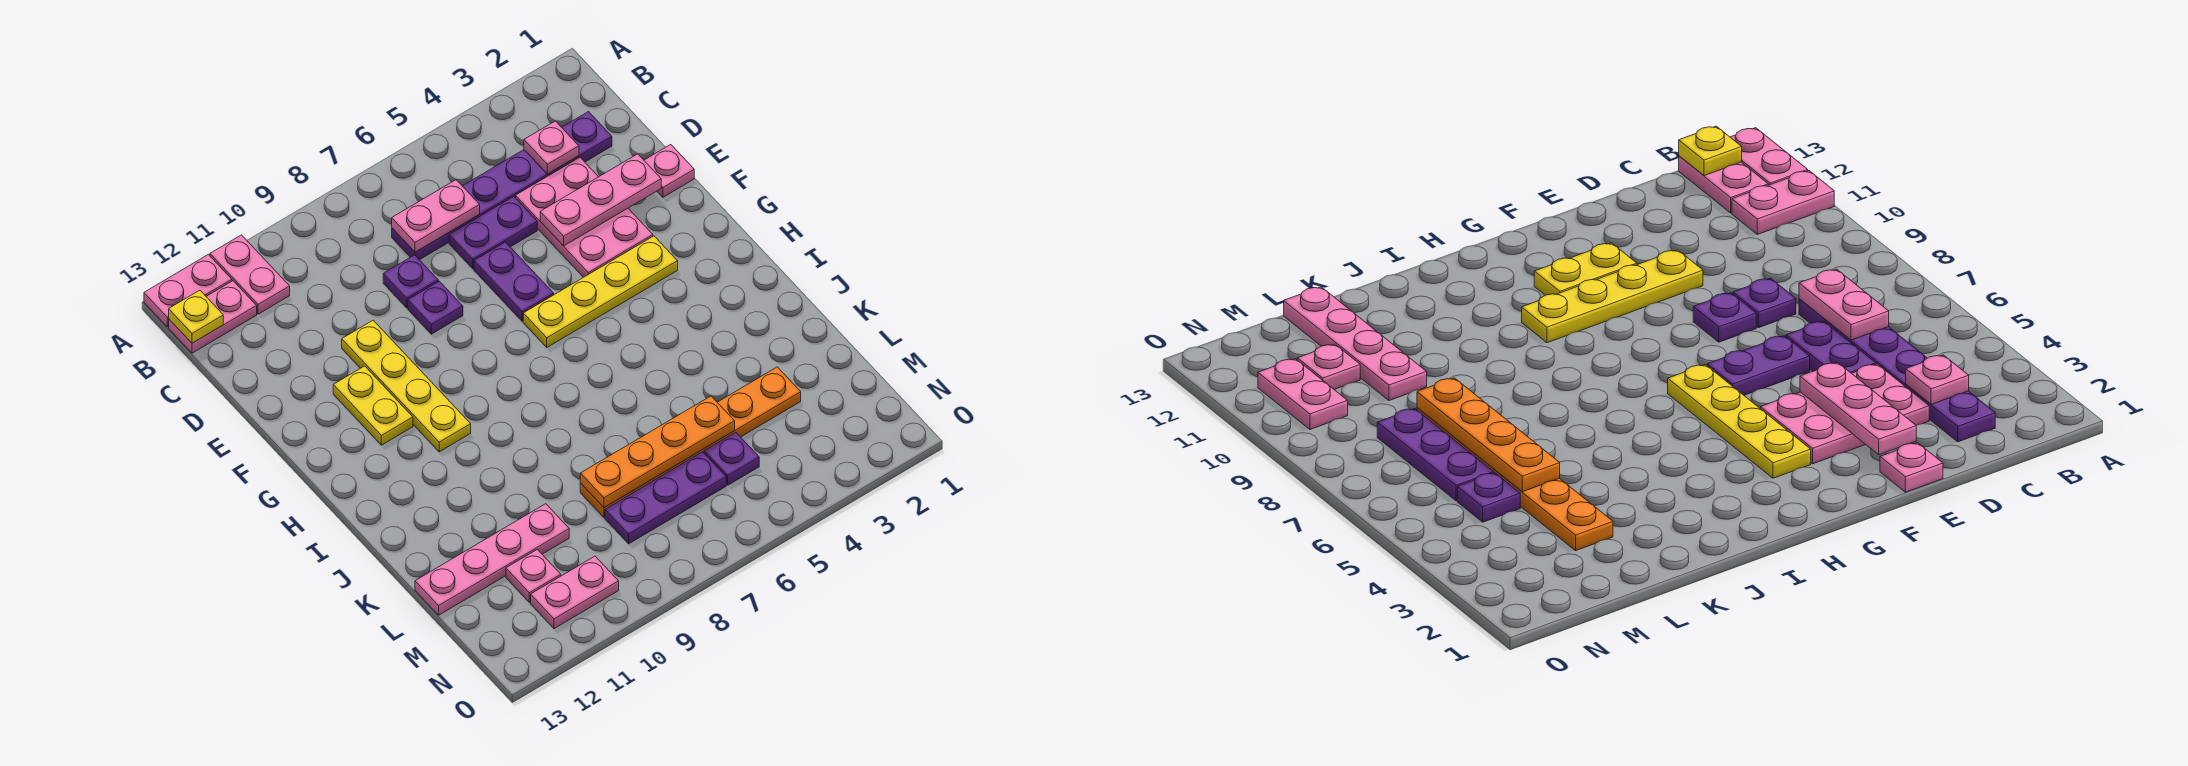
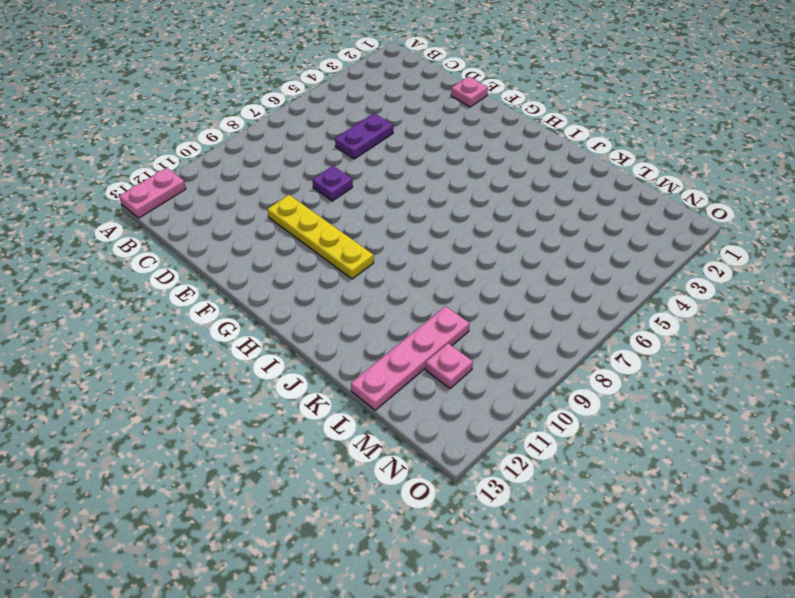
none -> pink plate A11:B11 level 1
none -> pink plate B12:B13 level 1
none -> purple plate C2:C7 level 1

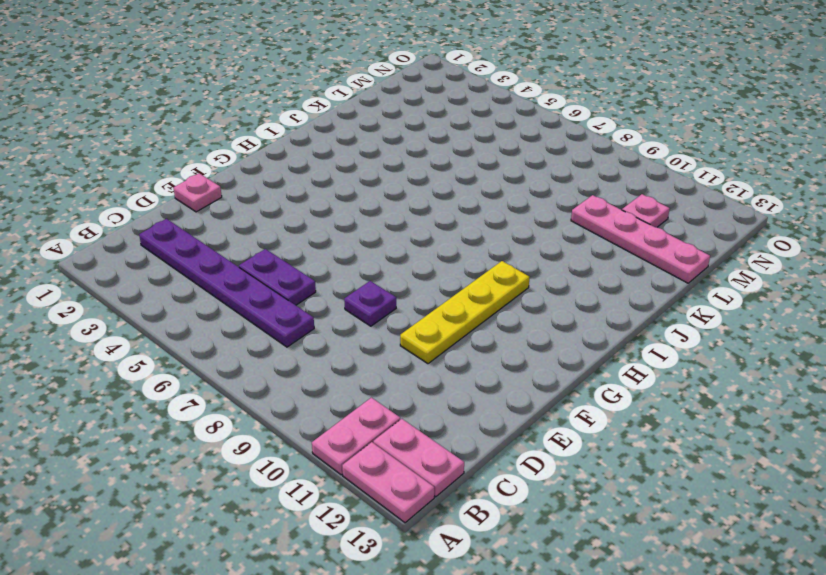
none -> pink plate D3:F4 level 1
none -> purple plate D8 level 1
none -> purple plate E6:F6 level 1

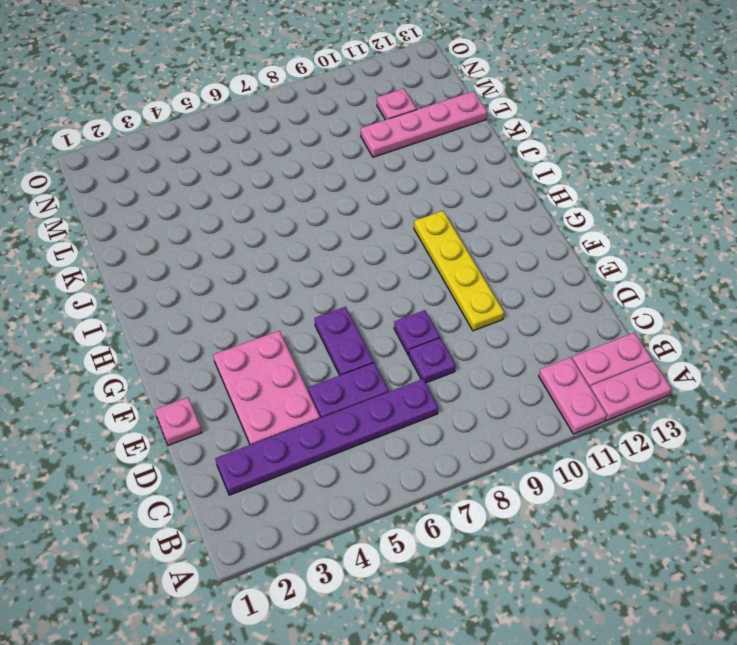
none -> yellow plate F11:G11 level 1
none -> yellow plate G3:G6 level 1
none -> orange plate L3:L8 level 1

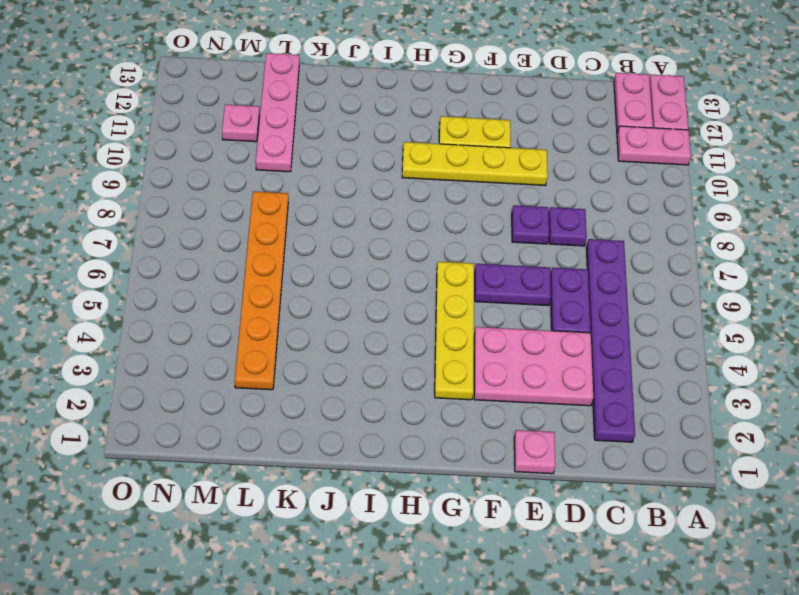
none -> purple plate M5 level 1
none -> purple plate M6:M8 level 1
none -> pink plate N10:N11 level 1

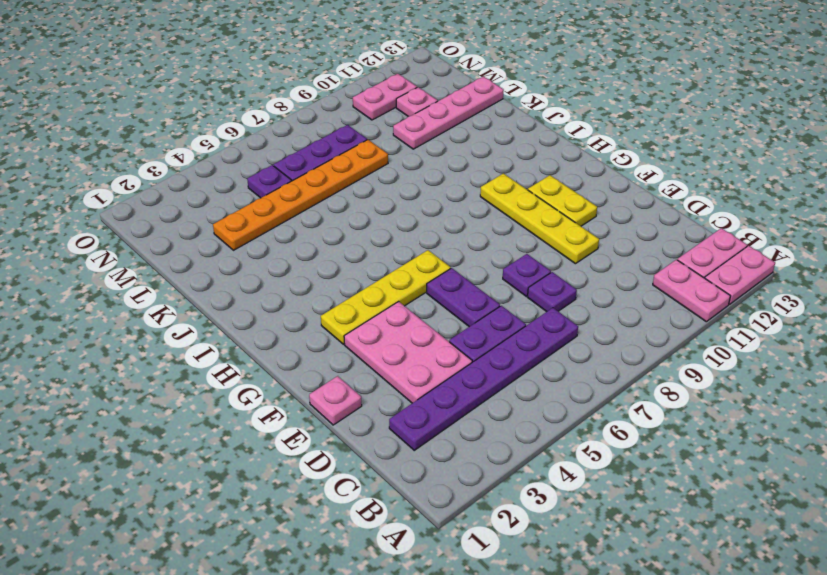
none -> yellow plate B13 level 2
none -> pink plate C3 level 2
none -> pink plate C6:C7 level 2

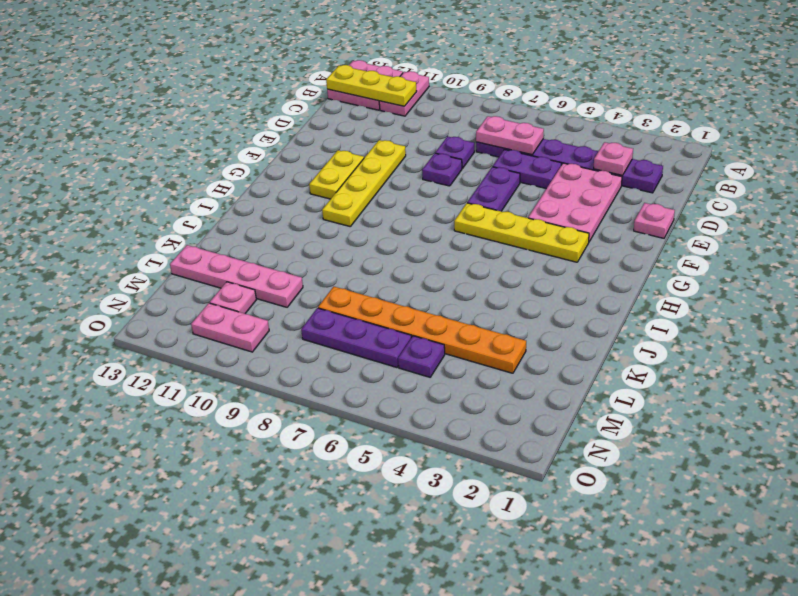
yellow plate B11:B13 level 2 -> yellow plate B13 level 2
none -> pink plate E2:E4 level 2
none -> orange plate L5:L8 level 2

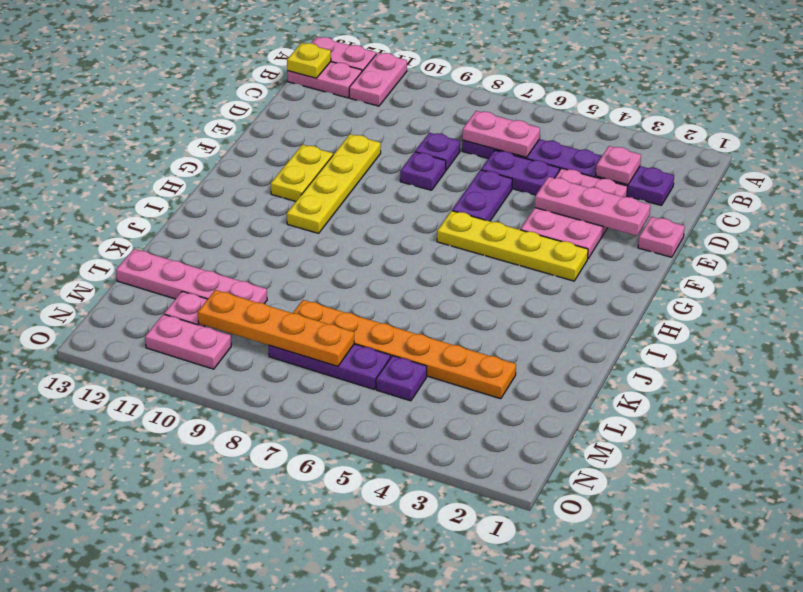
orange plate M7:M10 level 2 -> orange plate L5:L8 level 2

